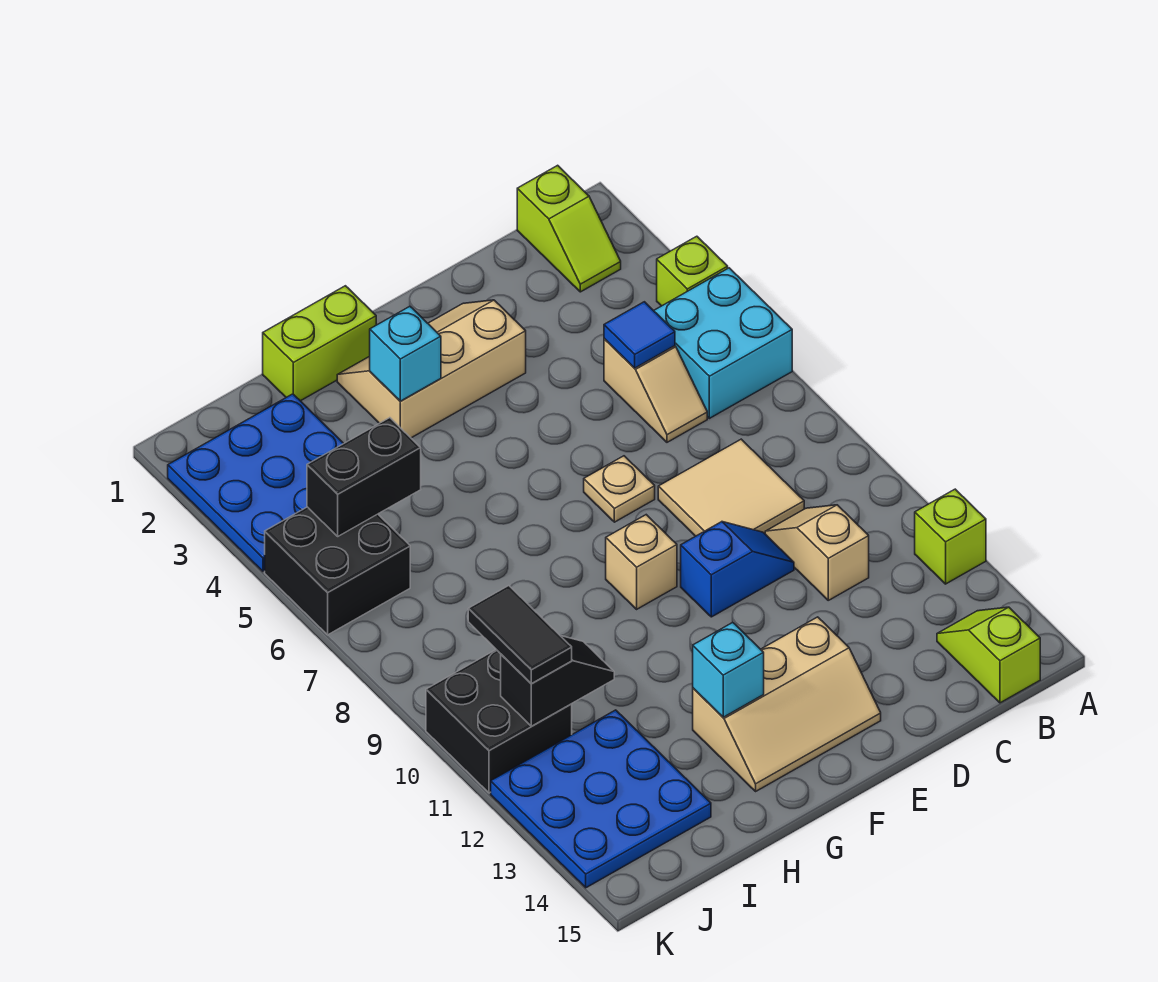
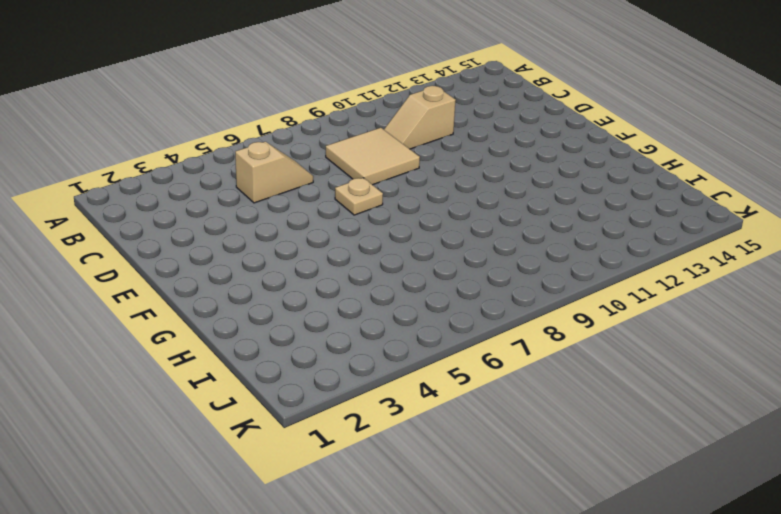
none -> lime brick A4 level 1
none -> cyan brick A5:B6 level 1
none -> lime brick A12 level 1

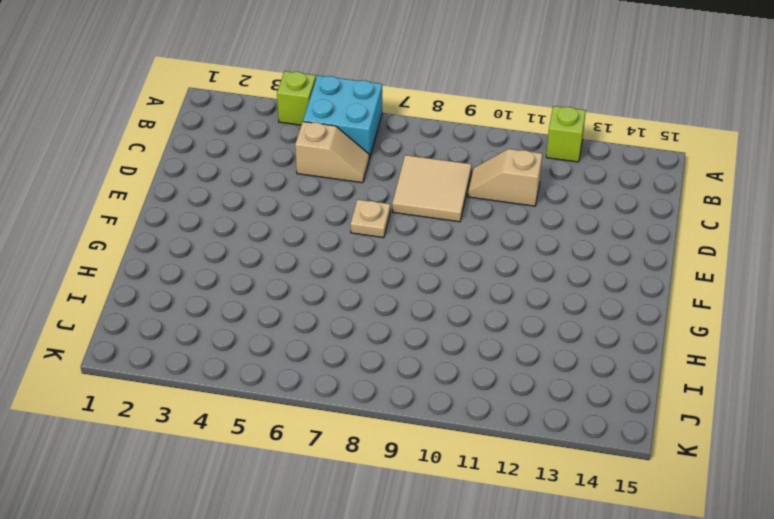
none -> lime slope B1:B2 level 1 top 1
none -> lime slope B14:B15 level 1 top 15
none -> blue slope D10:E10 level 1 top E

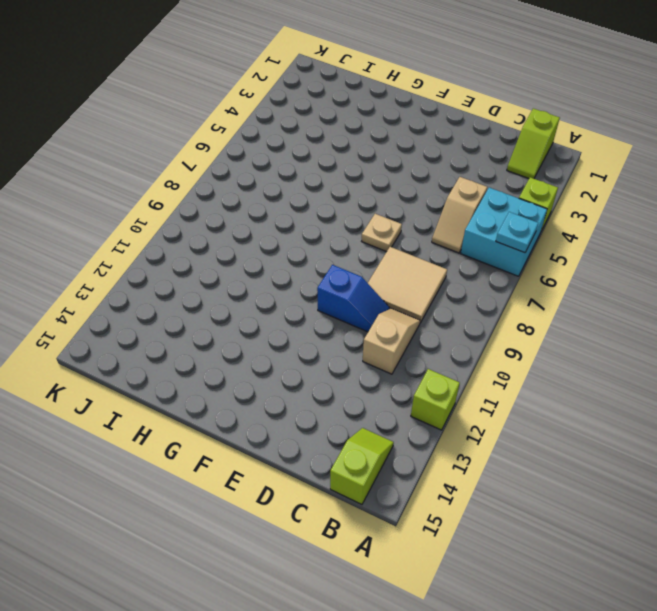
cyan plate A6 level 2 -> none
none -> tan slope E2:G3 level 1 top 3
none -> tan slope E13:G14 level 1 top 13
none -> tan brick F9 level 1

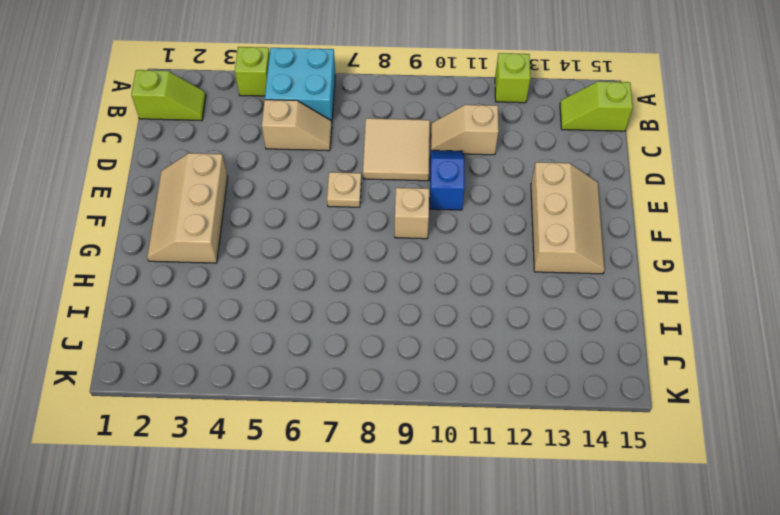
none -> lime brick G1:H1 level 1
none -> blue plate I2:K4 level 1
none -> blue plate I12:K14 level 1

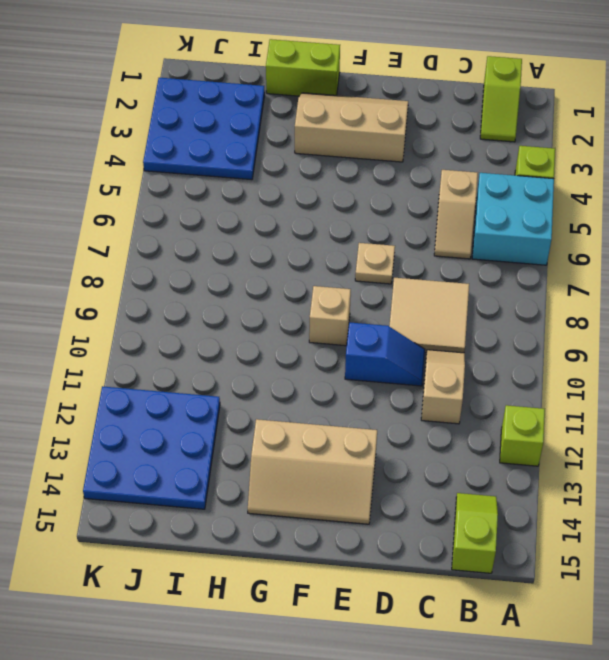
none -> black brick J5:K6 level 1
none -> black brick J10:K11 level 1
none -> blue tile C5 level 2

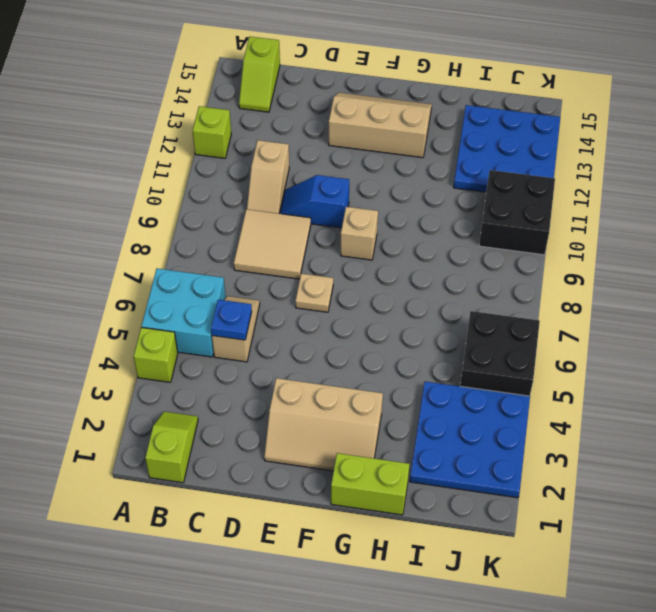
blue plate C5 level 2 -> blue tile C5 level 2
none -> cyan brick G3 level 2
none -> cyan brick G13 level 2
none -> black brick I5:J5 level 2

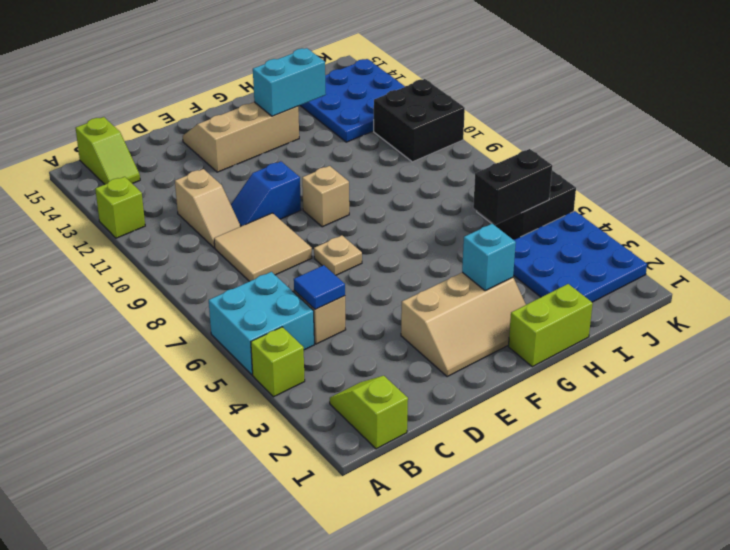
cyan brick G13:H13 level 2 -> cyan brick G13 level 2
none -> black slope I11:J11 level 2 top J
none -> black tile J10:J11 level 3

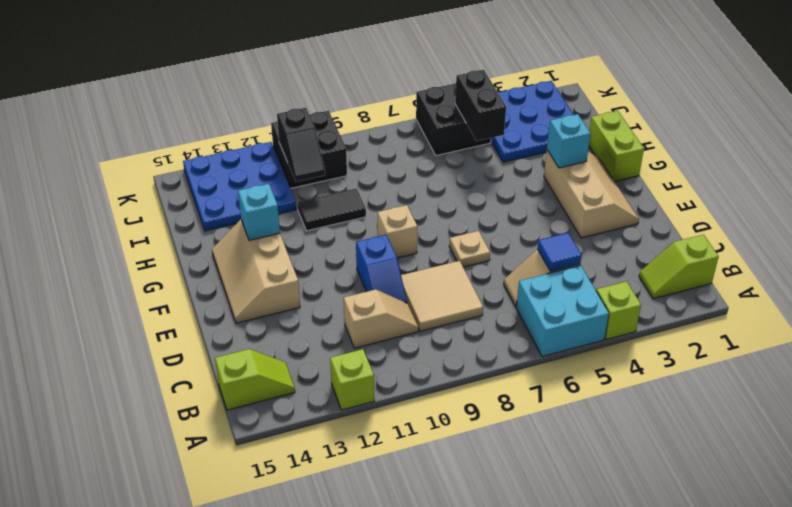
black tile H10:H11 level 1 -> black tile J10:J11 level 3

